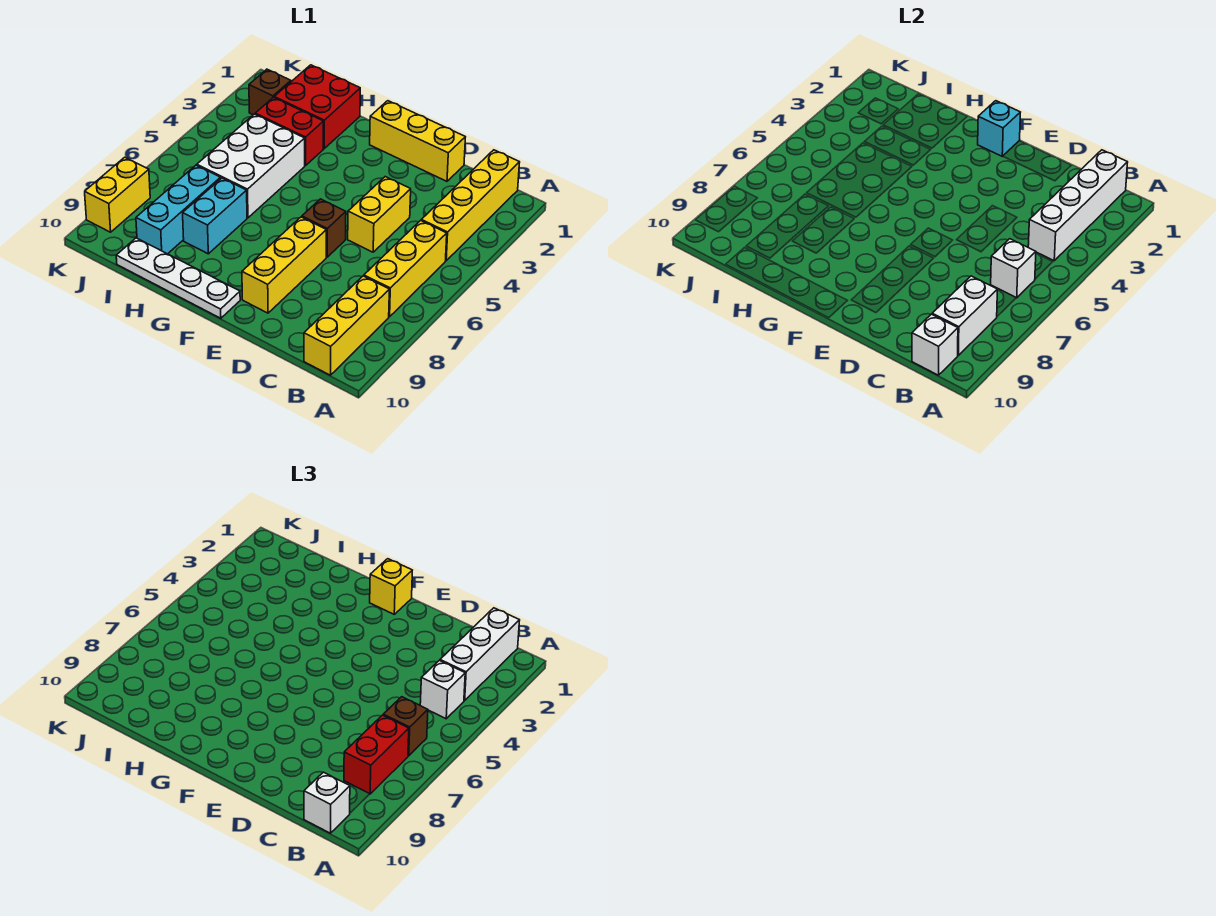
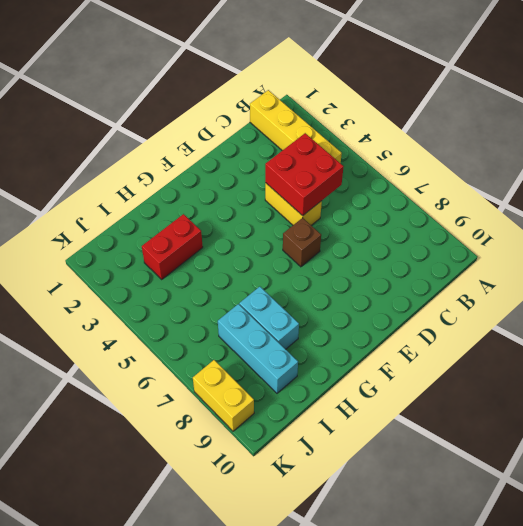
red brick C4:D5 level 2 -> red brick H1:I2 level 1
none -> yellow brick B5:B7 level 1
none -> yellow brick B8:B10 level 1
none -> yellow brick D1:F1 level 1

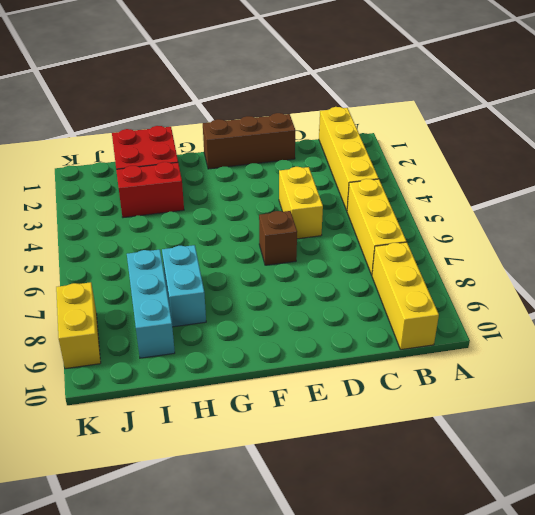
brown brick D1:F1 level 1 -> yellow brick D1:F1 level 1
none -> yellow brick E7:E9 level 1
none -> white plate F10:I10 level 1
none -> white brick H4:I6 level 1

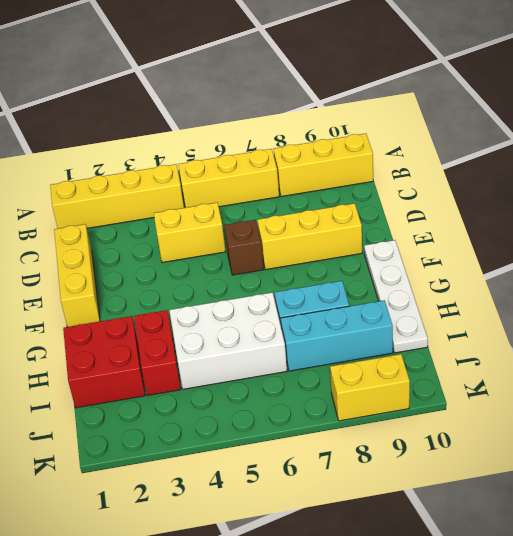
none -> brown brick J2 level 1
none -> white brick B1:B4 level 2
none -> white brick B6 level 2

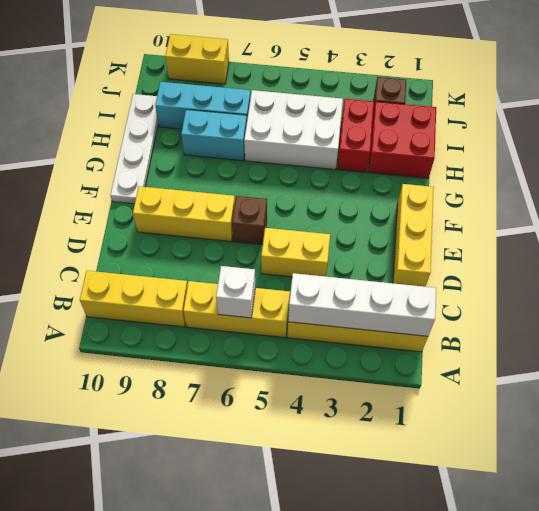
none -> white brick B8:B9 level 2
none -> white brick B10 level 2
none -> cyan brick F1 level 2

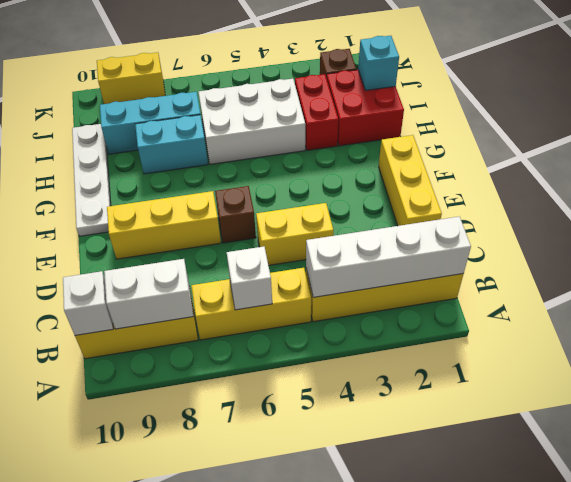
cyan brick I1 level 2 -> cyan brick F1 level 2
none -> white brick B1:B3 level 3
none -> white brick B4 level 3
none -> brown brick B6 level 3

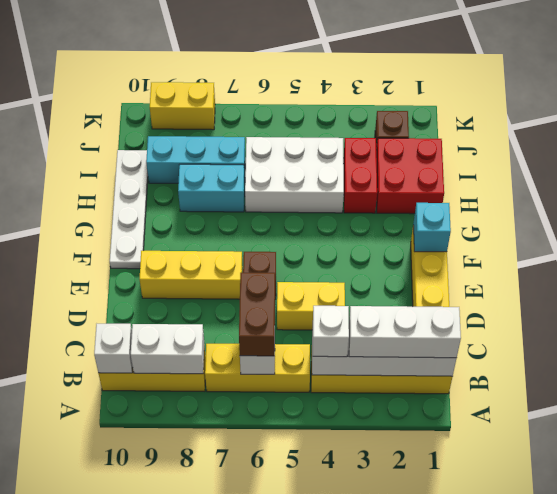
brown brick B6:C6 level 3 -> brown brick B6 level 3
none -> red brick B7:B8 level 3
none -> white brick B10 level 3
none -> yellow brick F1 level 3

